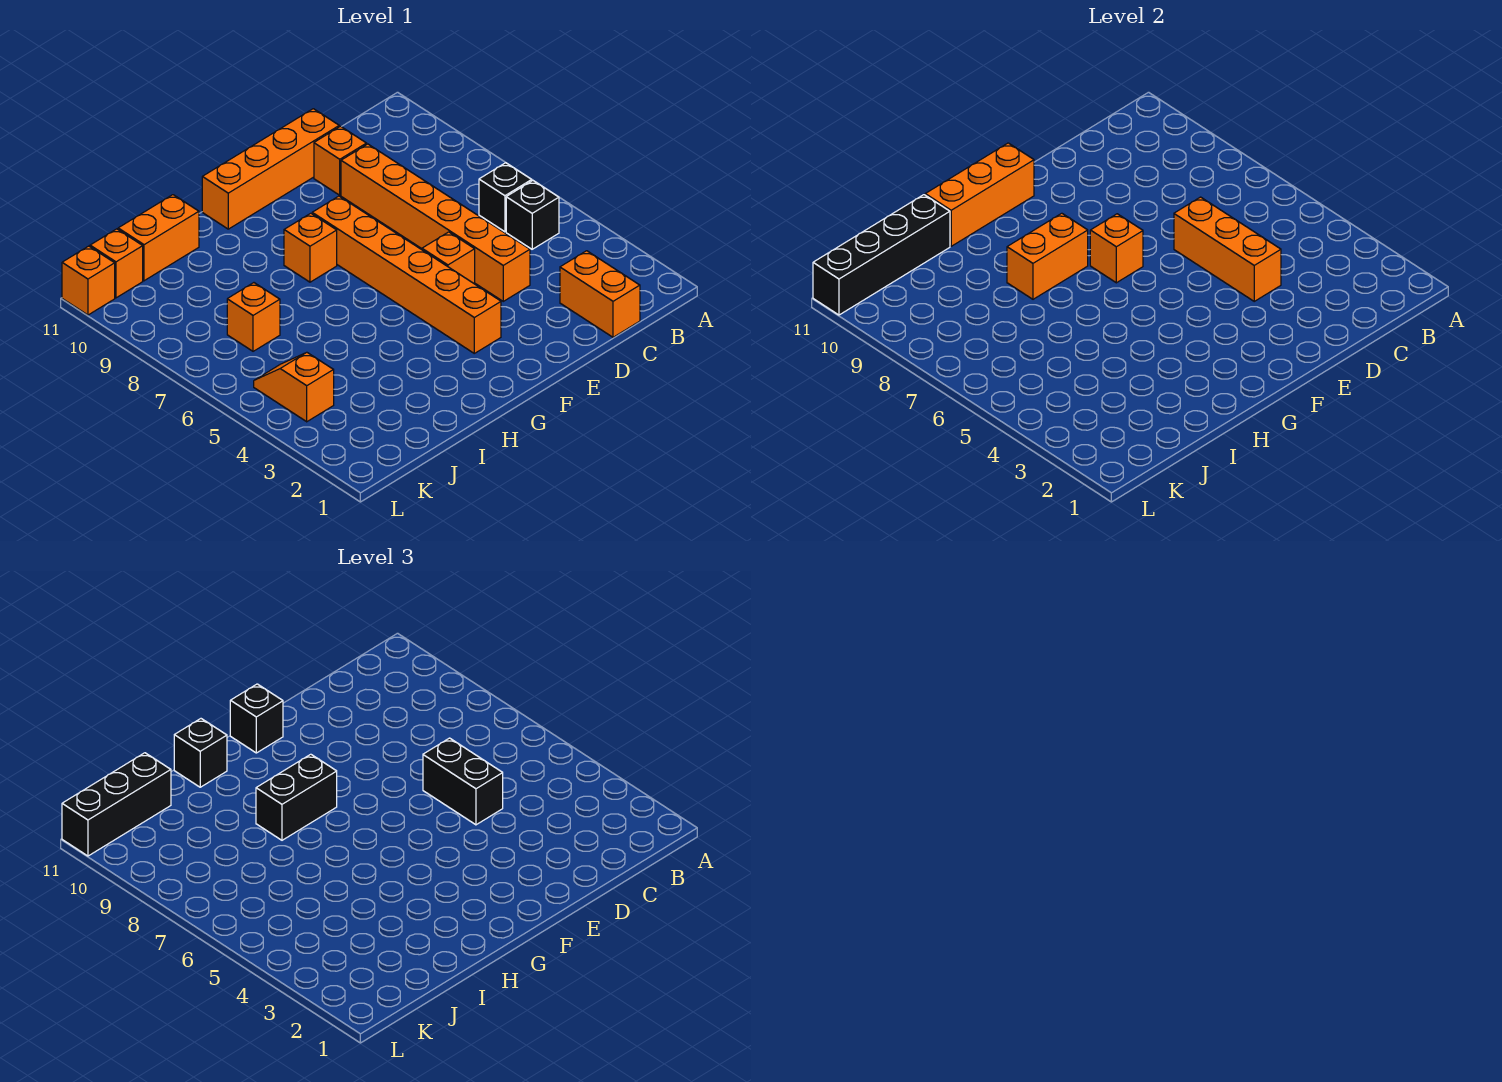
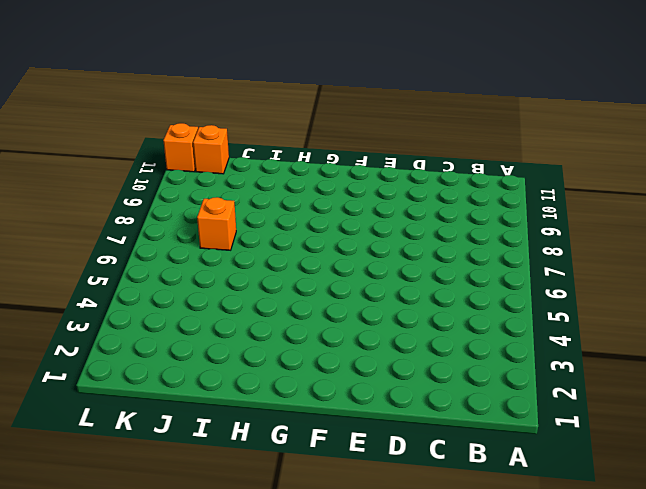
none -> black brick B5 level 1
none -> black brick B6 level 1
none -> orange brick C1:C2 level 1

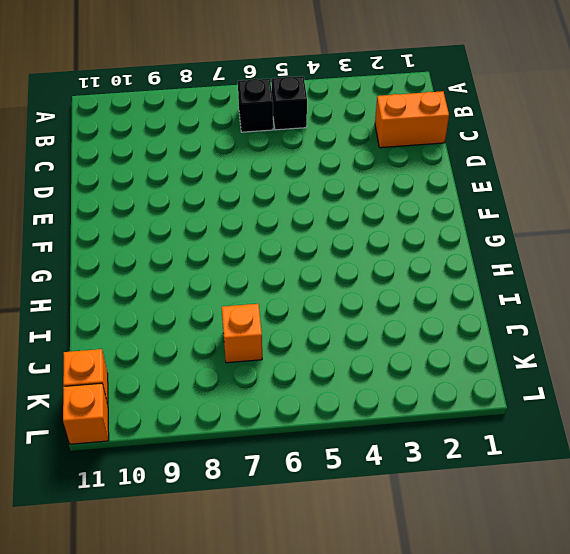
none -> orange brick D4:D9 level 1
none -> orange brick D10 level 1
none -> orange brick D11:G11 level 1

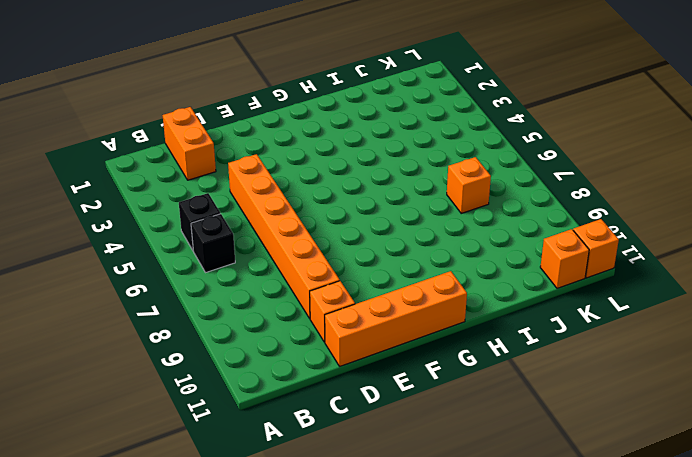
none -> orange brick E5 level 1
none -> orange brick F3:F8 level 1
none -> orange brick G8 level 1

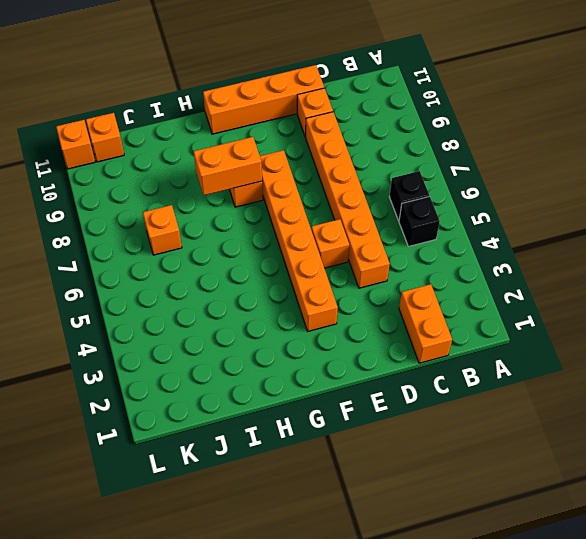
none -> orange brick I11:J11 level 1
none -> orange slope K4:K5 level 1 top 4
none -> orange brick D4:D6 level 2

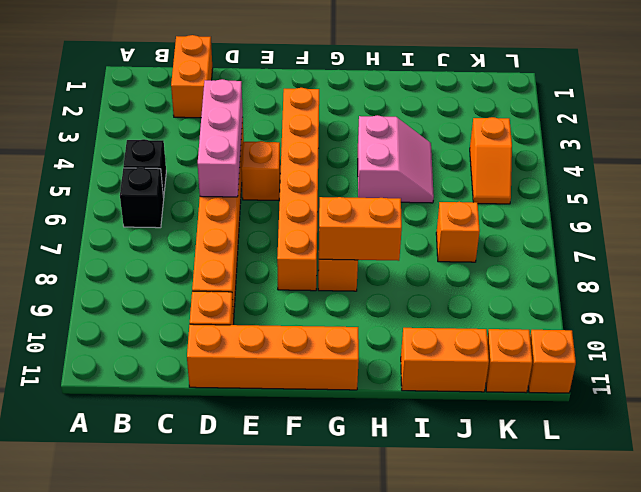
pink brick D4:D6 level 2 -> orange brick D4:D6 level 2
pink slope H4:I5 level 1 top H -> none
none -> orange brick F7 level 2
none -> orange brick F11:H11 level 2
none -> black brick I11:L11 level 2

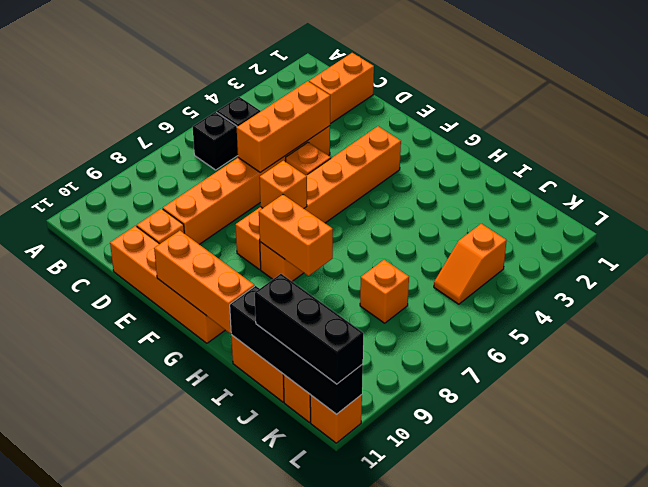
none -> black brick D5:D6 level 3
none -> black brick F11 level 3
none -> black brick G8:H8 level 3

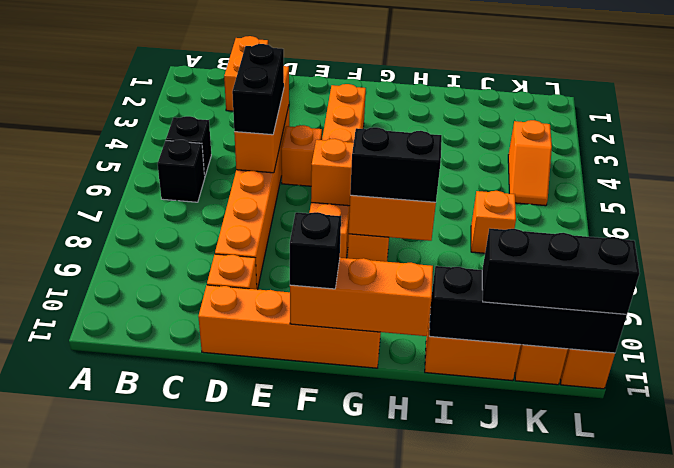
none -> black brick H11 level 3

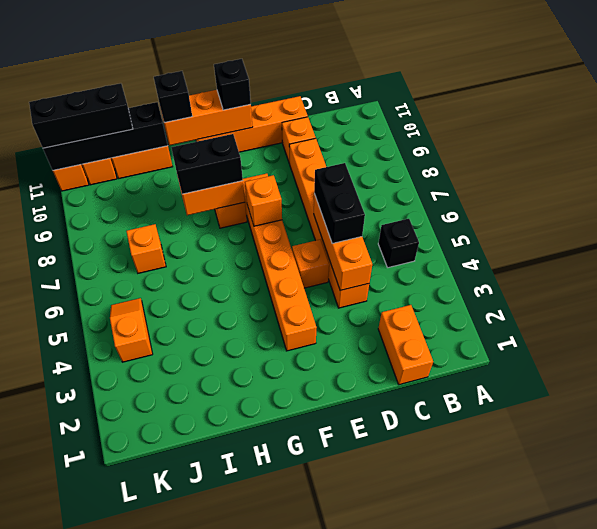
none -> black brick B6 level 1

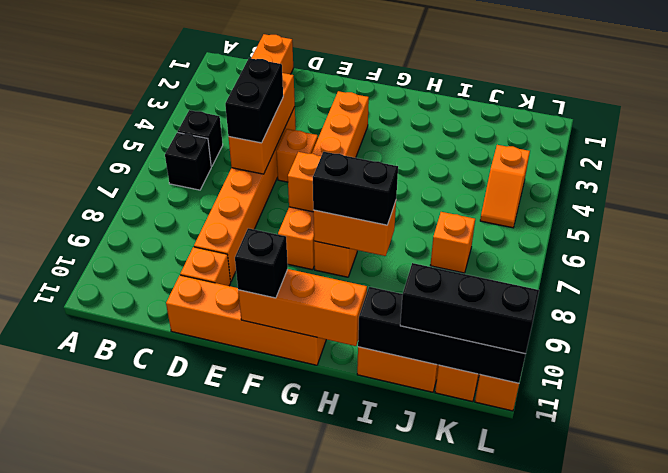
none -> black brick H11 level 3

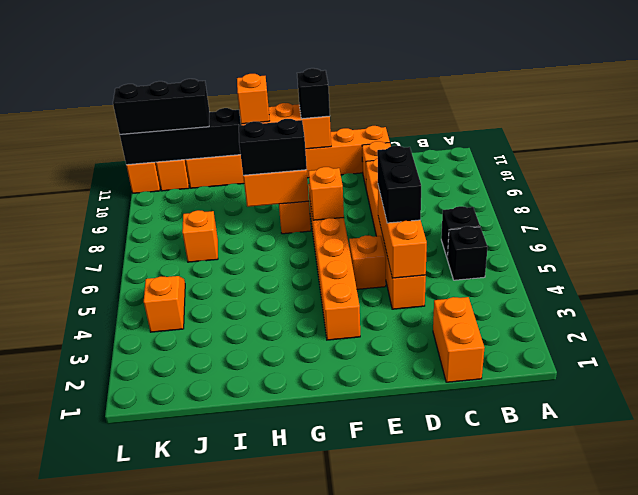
orange brick H11 level 3 -> black brick H11 level 3

